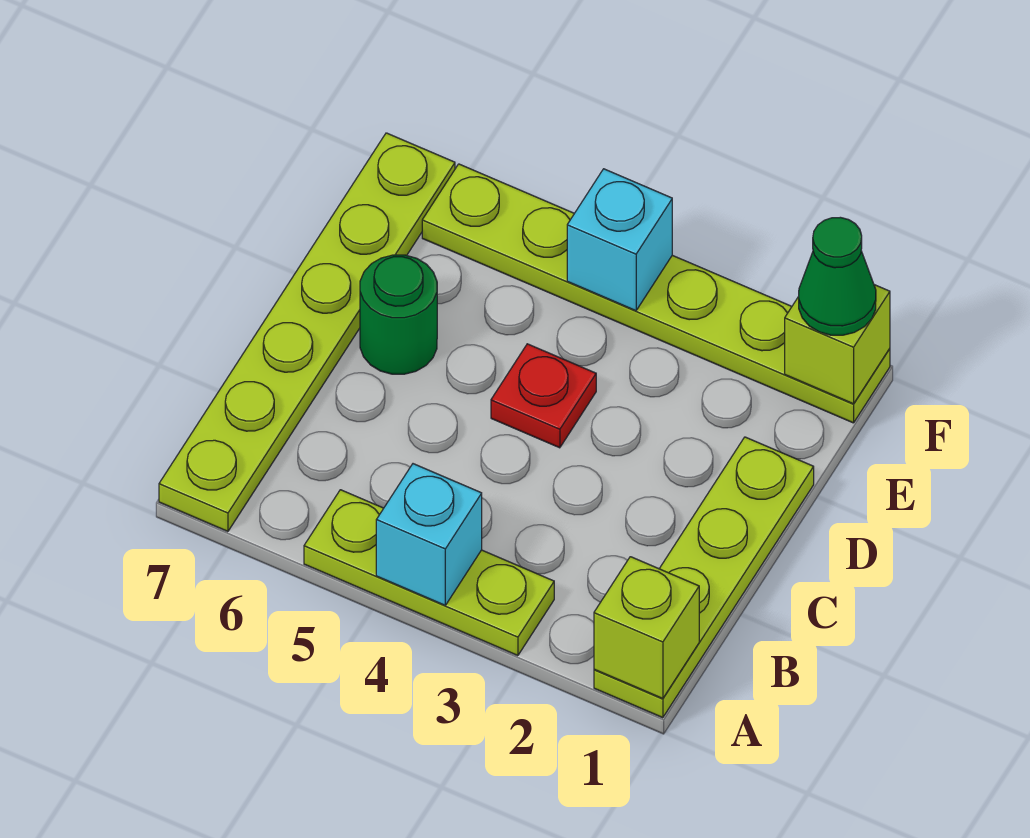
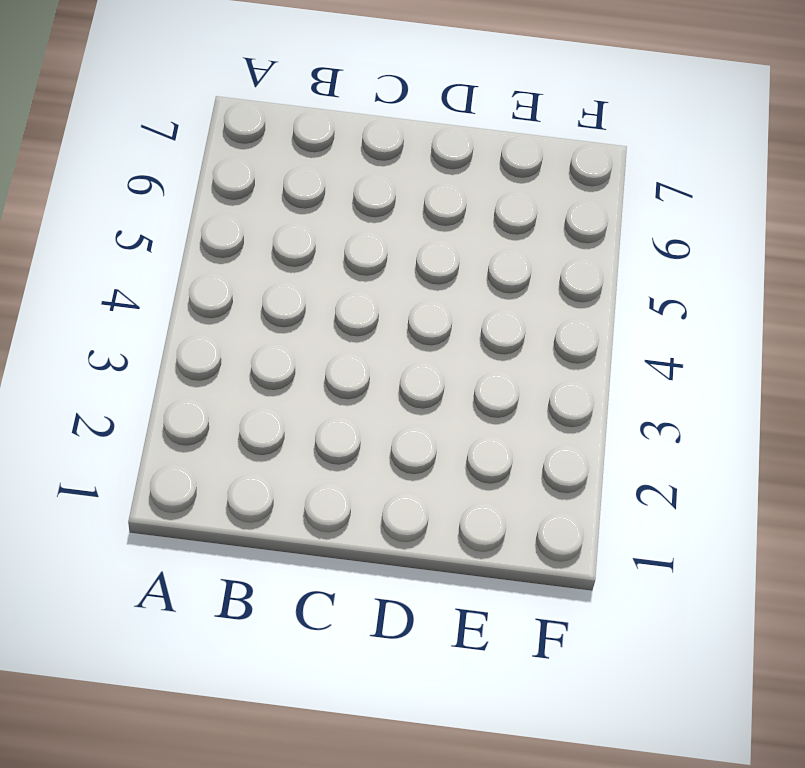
none -> lime plate A1:D1 level 1
none -> lime plate A3:A5 level 1

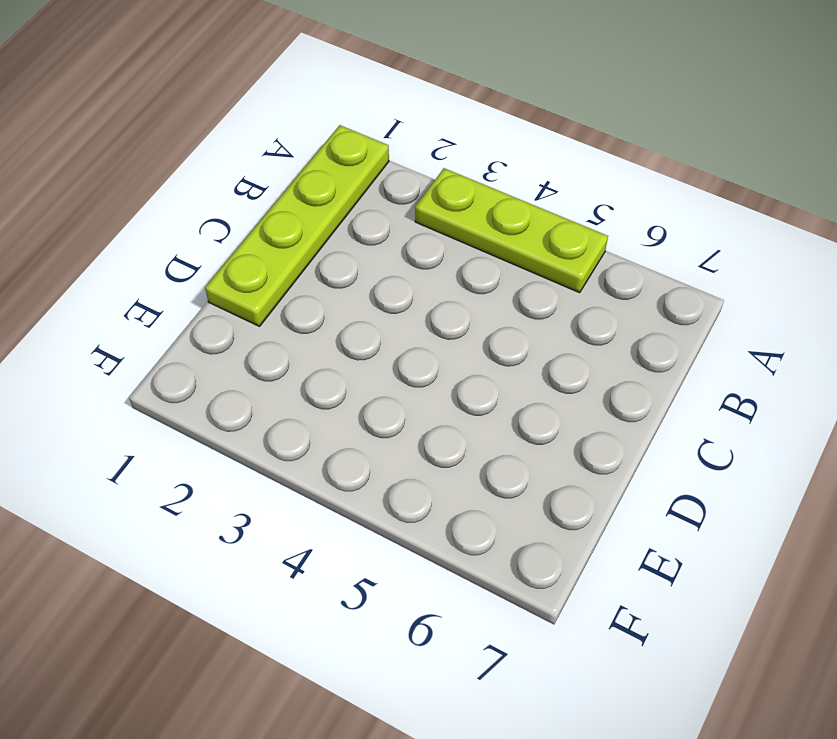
none -> lime plate A7:F7 level 1
none -> red plate D4 level 1

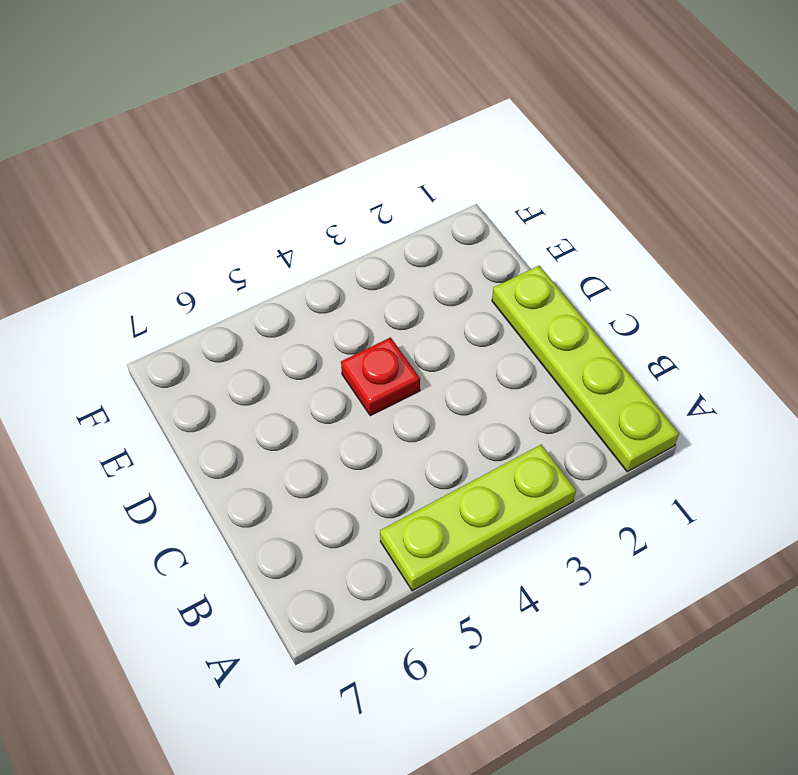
none -> lime plate A7:F7 level 1
none -> green round brick D6 level 1

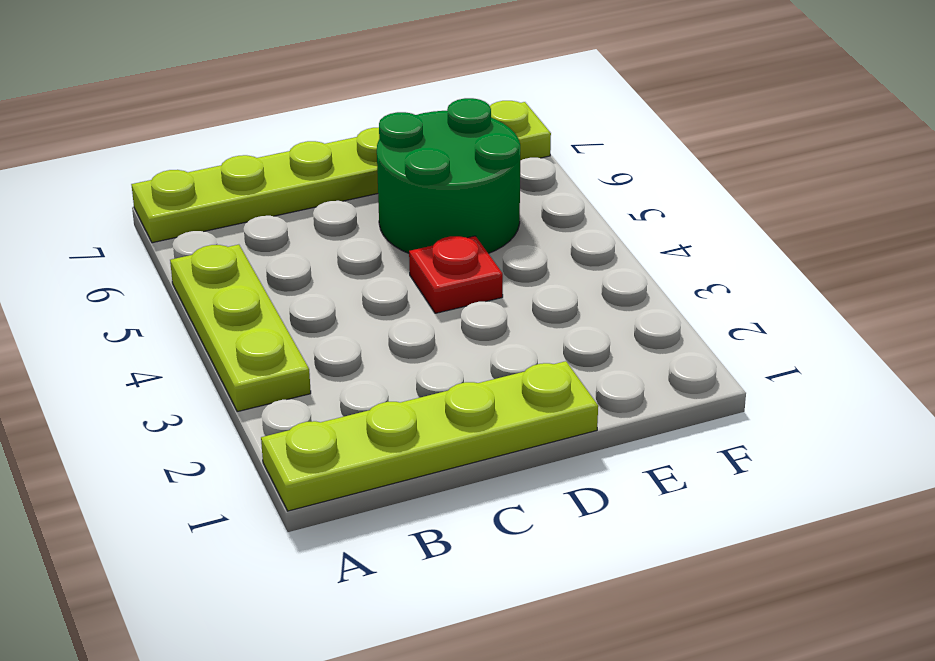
green round brick D5:E6 level 1 -> green round brick D6 level 1
none -> lime plate F1:F6 level 1
none -> lime brick A1 level 2

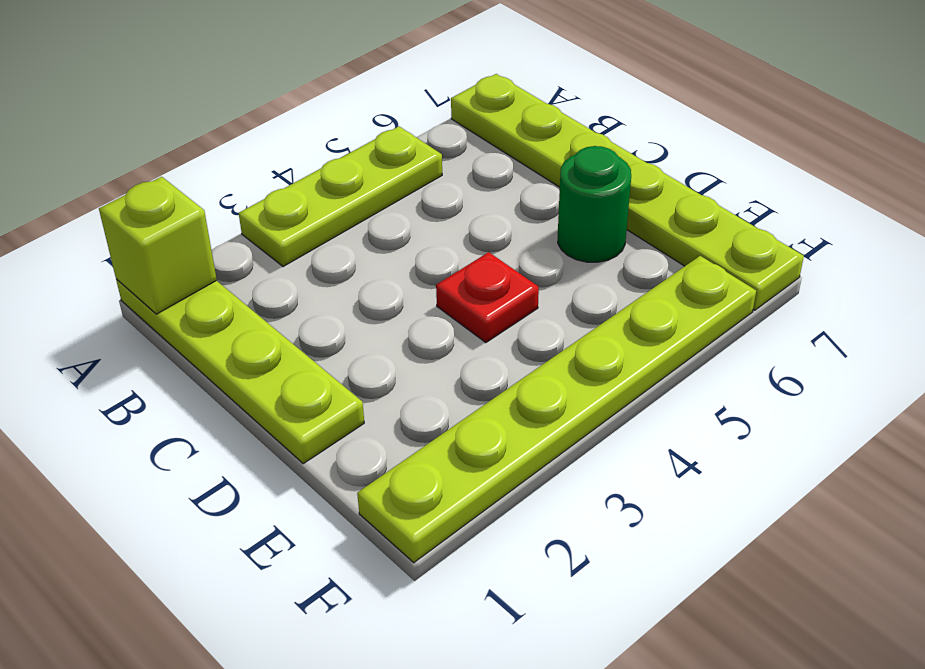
none -> cyan brick A4 level 2
none -> lime brick F1 level 2

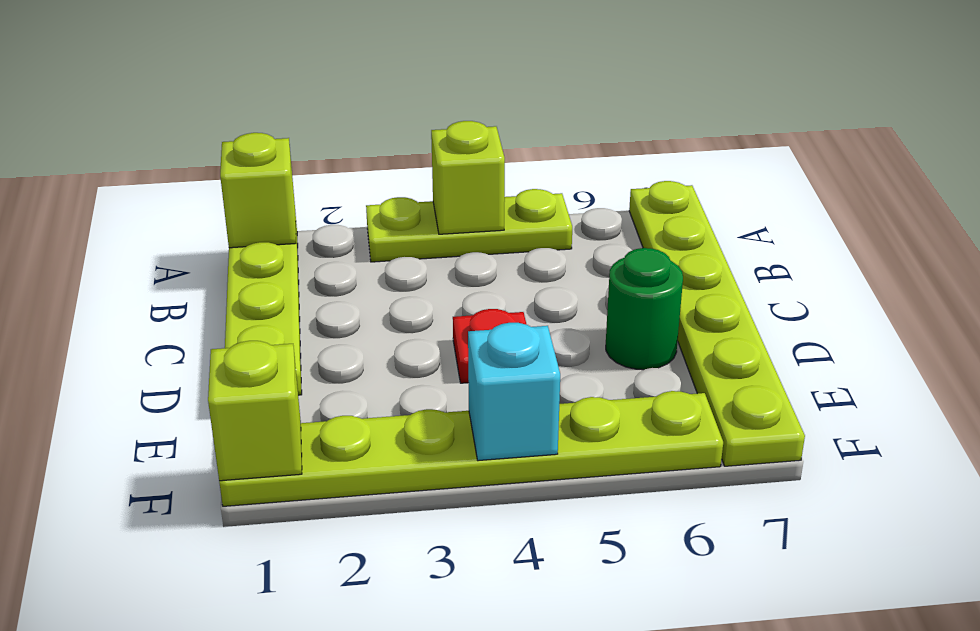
lime brick A4 level 2 -> cyan brick A4 level 2
none -> green cone F1 level 3

